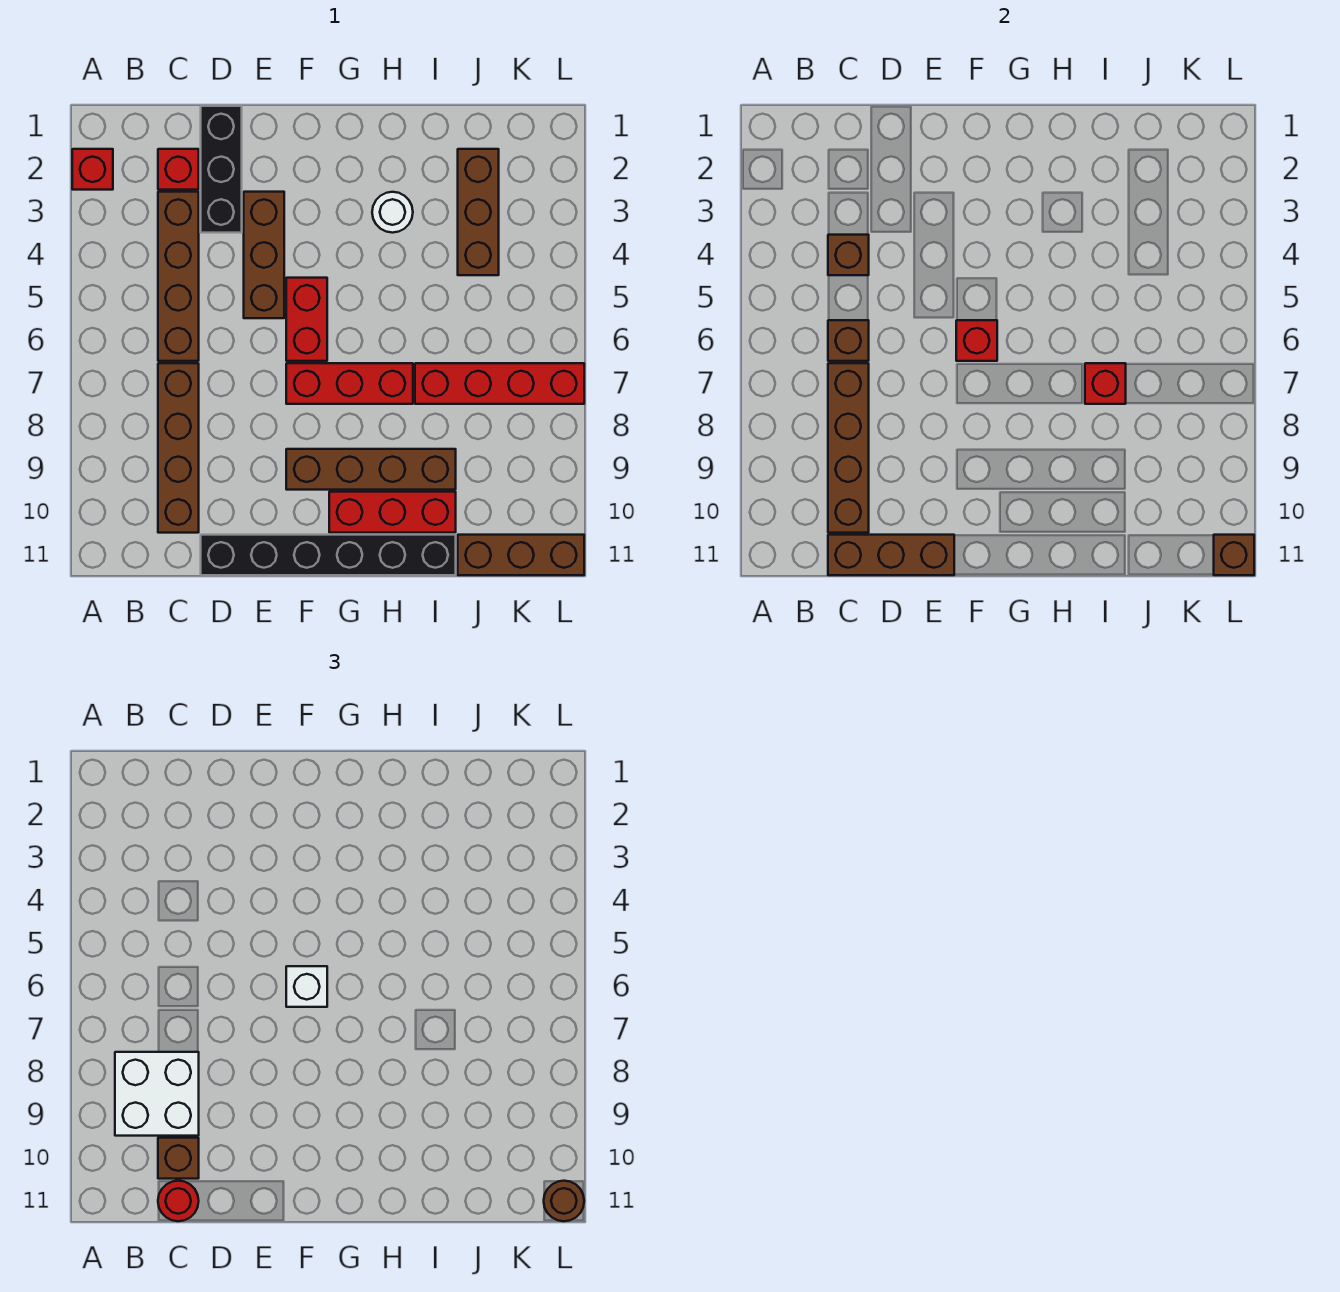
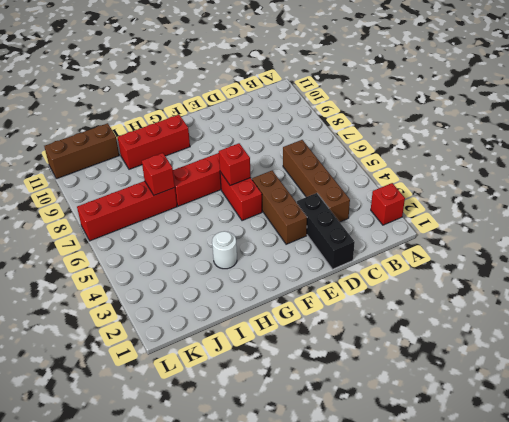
none -> red brick C2 level 1
none -> brown brick C7:C10 level 1
none -> black brick D11:I11 level 1

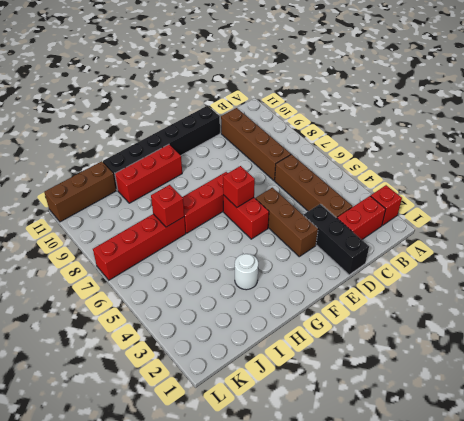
red brick B2:C2 level 1 -> red brick C2 level 1
none -> brown brick F9:I9 level 1
none -> brown brick J2:J4 level 1
none -> brown brick C4 level 2

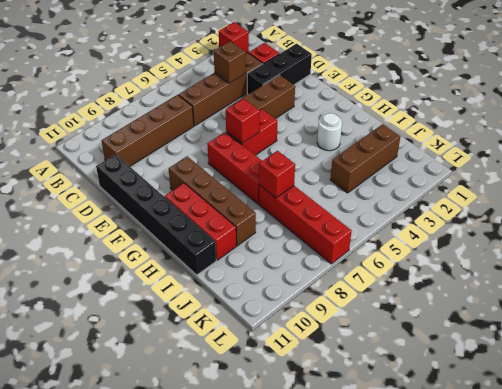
none -> brown brick J11:L11 level 1
none -> brown brick C6 level 2
none -> brown brick C7:C10 level 2

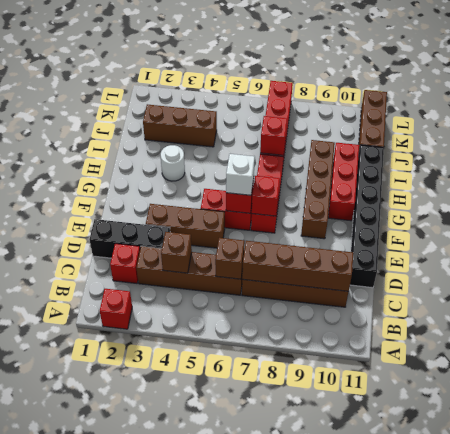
red brick F7 level 2 -> none
none -> brown brick C11:E11 level 2
none -> brown brick L11 level 2
none -> white brick B8:C9 level 3

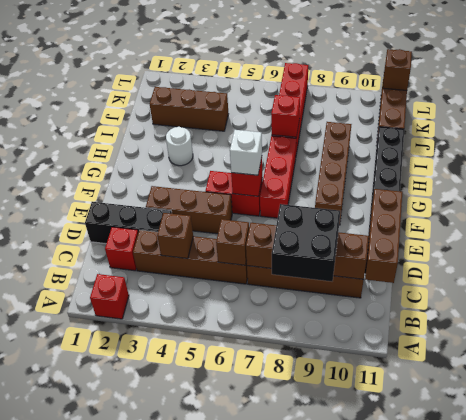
black brick B8:C9 level 3 -> white brick B8:C9 level 3
none -> red brick G10:I10 level 1
none -> brown brick C10 level 3
none -> red round brick C11 level 3

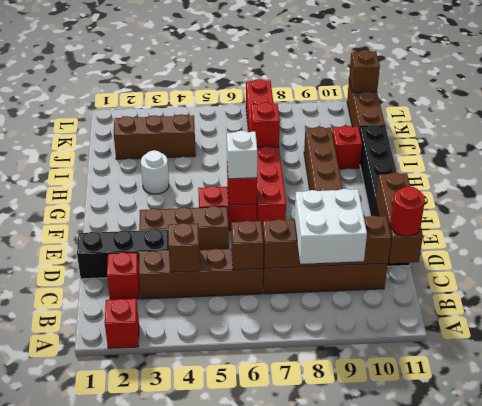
red brick I10 level 1 -> red brick G10:I10 level 1
none -> brown brick C10 level 3
none -> brown round brick L11 level 3

